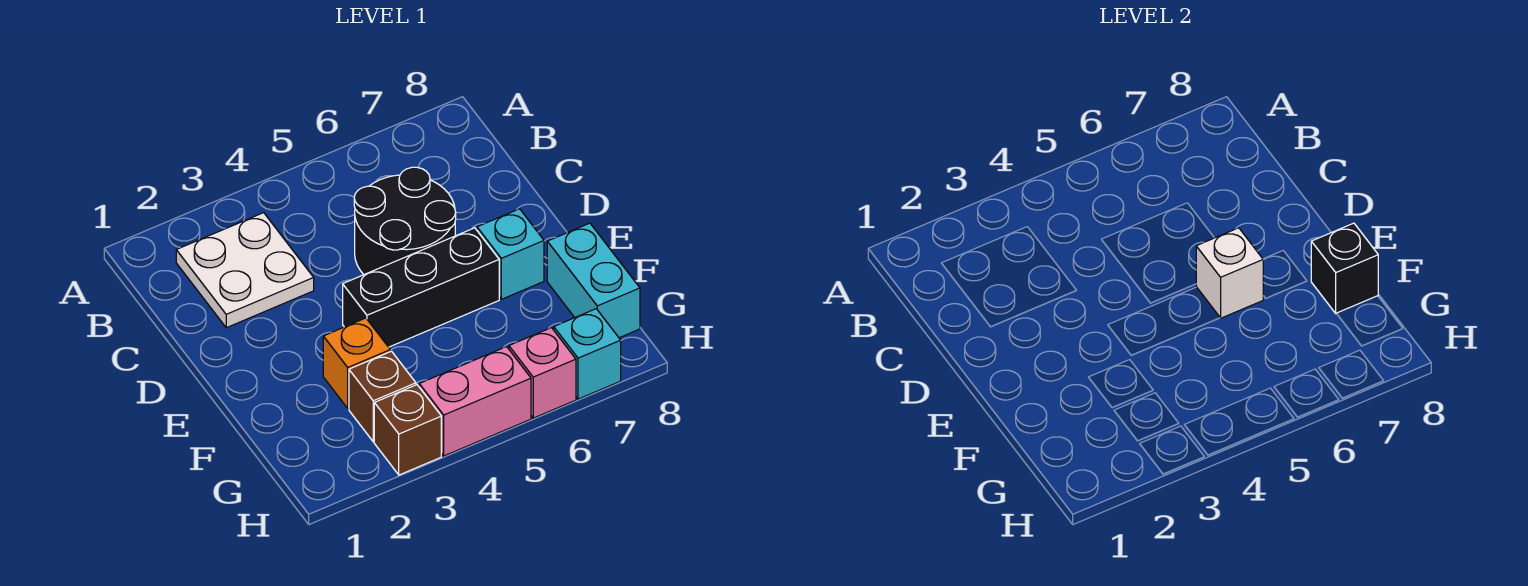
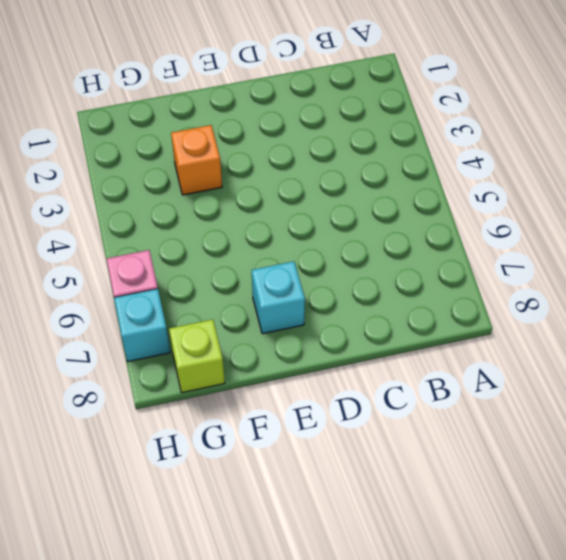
lime brick G8 level 1 -> cyan brick F8:G8 level 1
none -> white plate B2:C3 level 1
none -> black round brick C5:D6 level 1
none -> black brick E4:E6 level 1

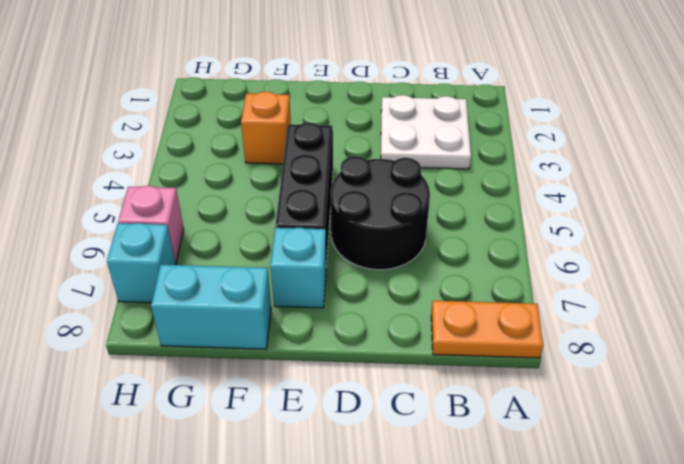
orange plate A8:B8 level 1 -> none
none -> brown brick G3 level 1
none -> brown brick H3 level 1
none -> pink brick H4:H5 level 1

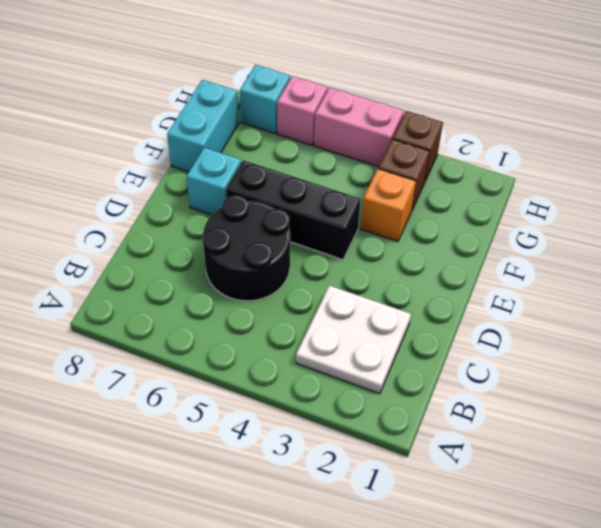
none -> white brick E6 level 2
none -> black brick F8 level 2

